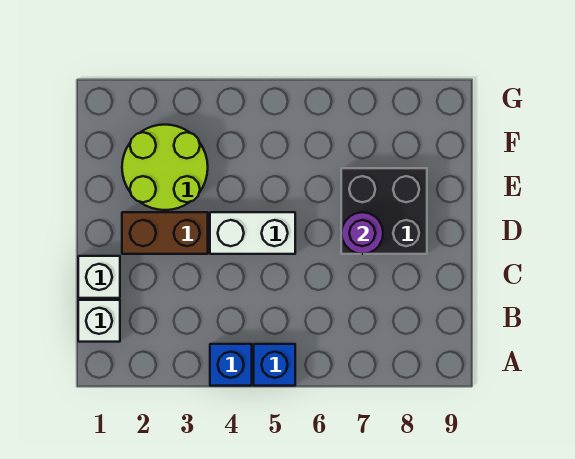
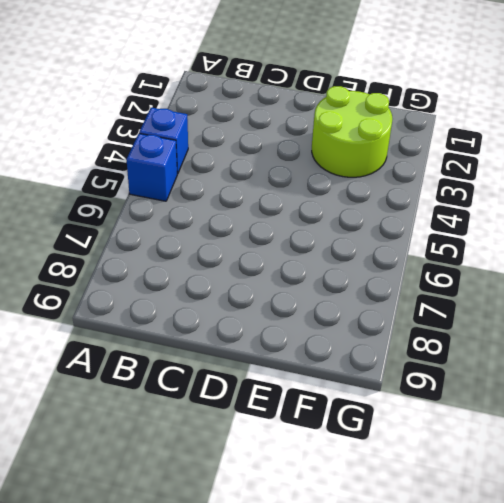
none -> white brick B1 level 1
none -> white brick C1 level 1

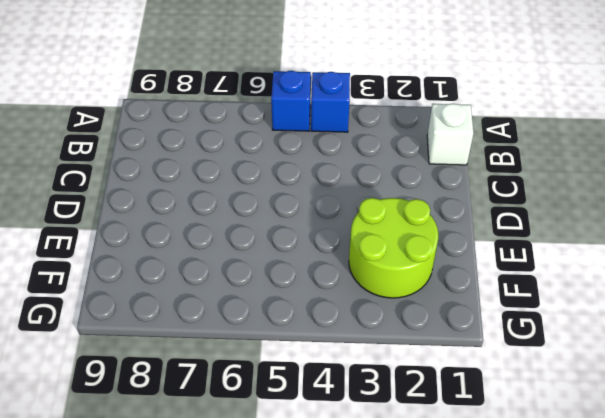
none -> white brick C1 level 1
none -> brown brick D2:D3 level 1

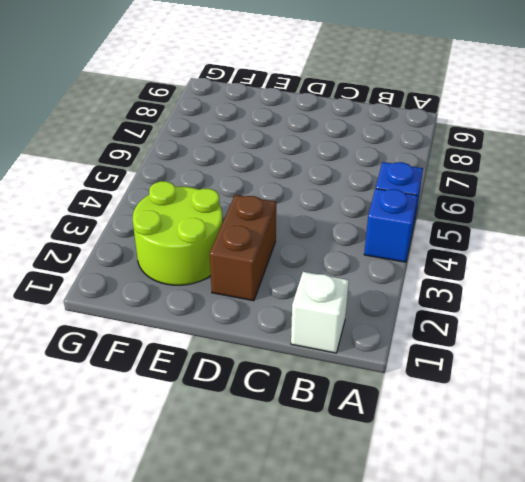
none -> white brick C1 level 1
none -> white brick D4:D5 level 1

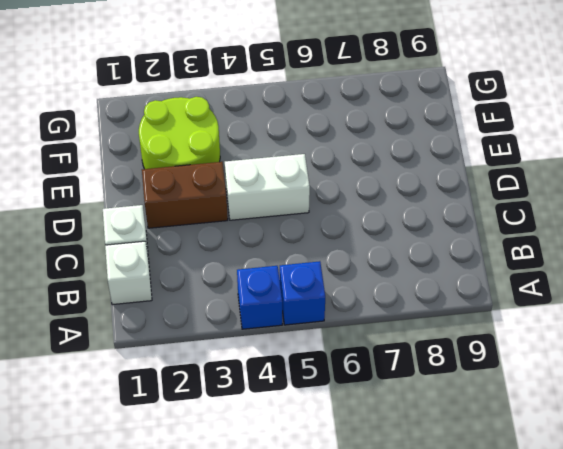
none -> black brick D7:E8 level 1
none -> purple round brick D7 level 2

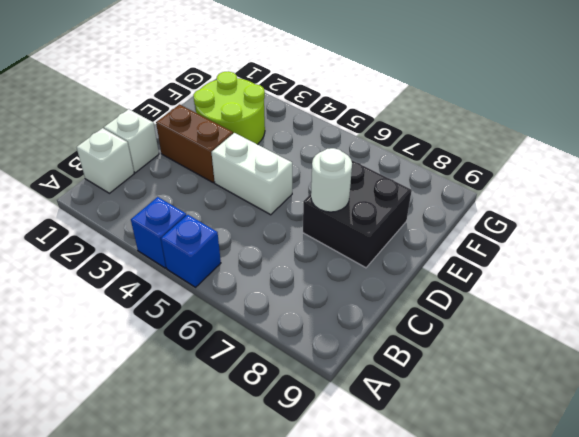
white round brick D7 level 2 -> purple round brick D7 level 2

